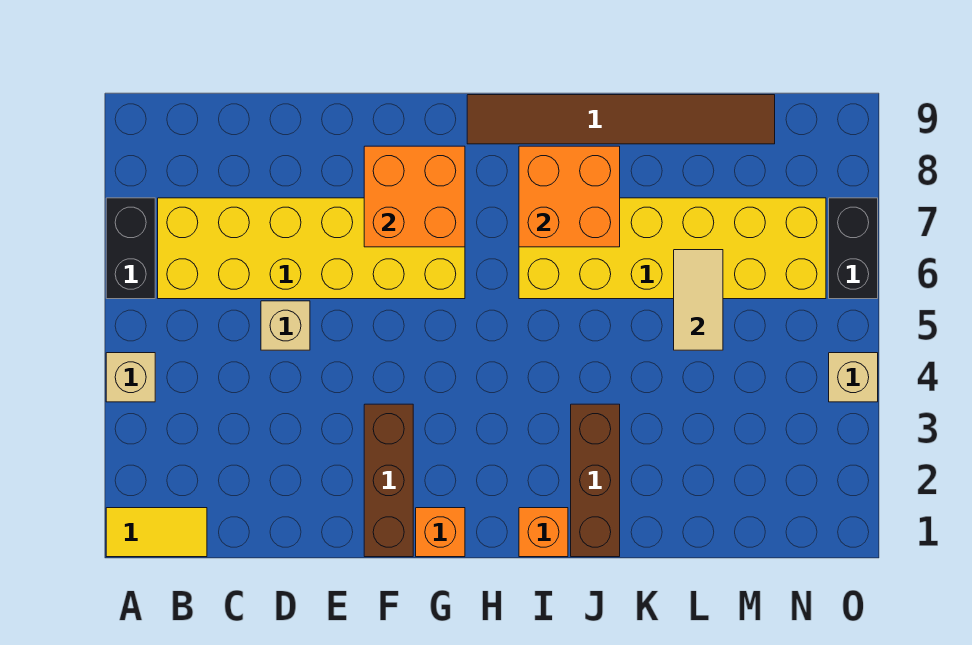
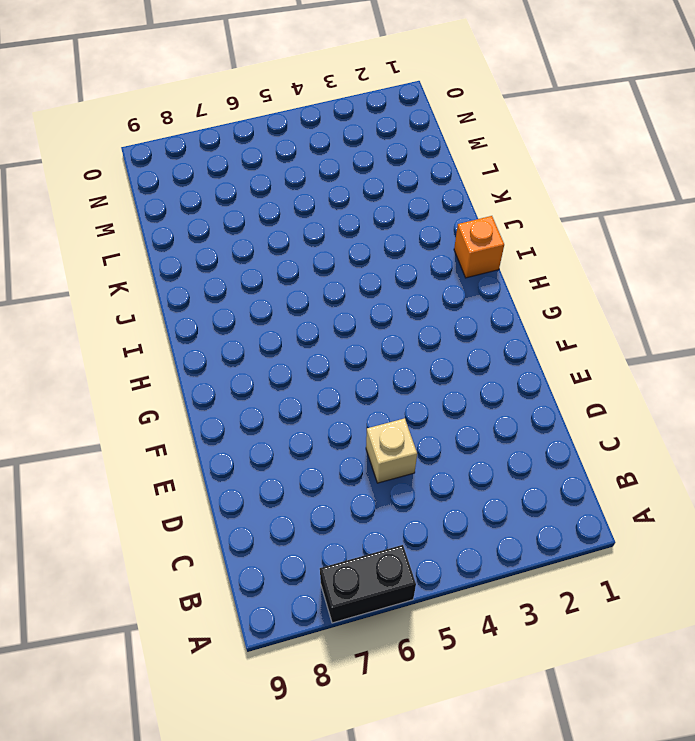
none -> yellow tile A1:B1 level 1
none -> tan brick A4 level 1
none -> yellow brick B6:G7 level 1

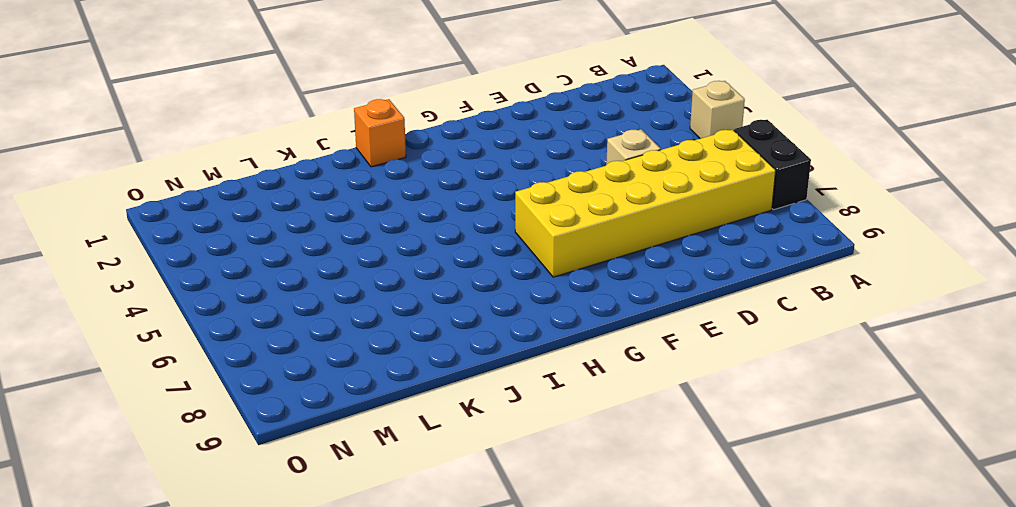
none -> yellow tile A1:B1 level 1
none -> brown brick F1:F3 level 1
none -> orange brick G1 level 1

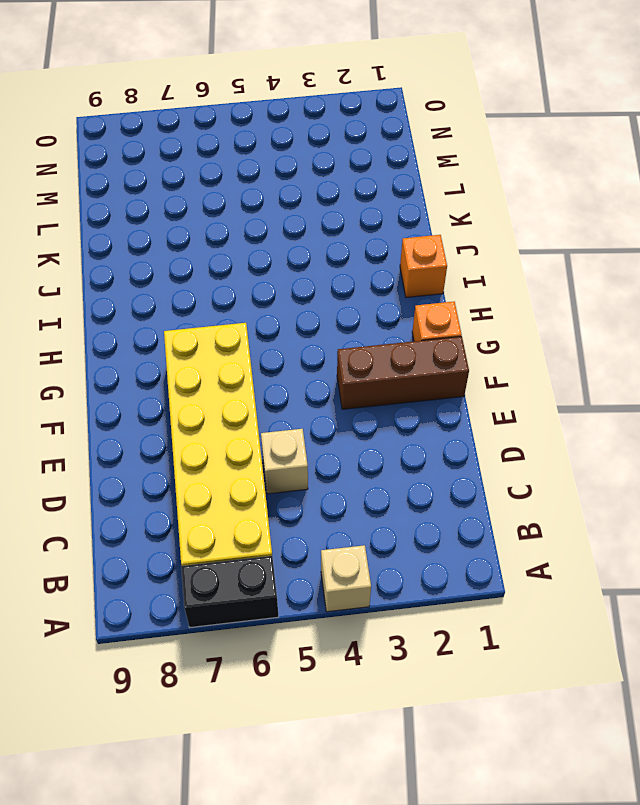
none -> yellow tile A1:B1 level 1
none -> brown tile H9:M9 level 1
none -> yellow brick I6:N7 level 1

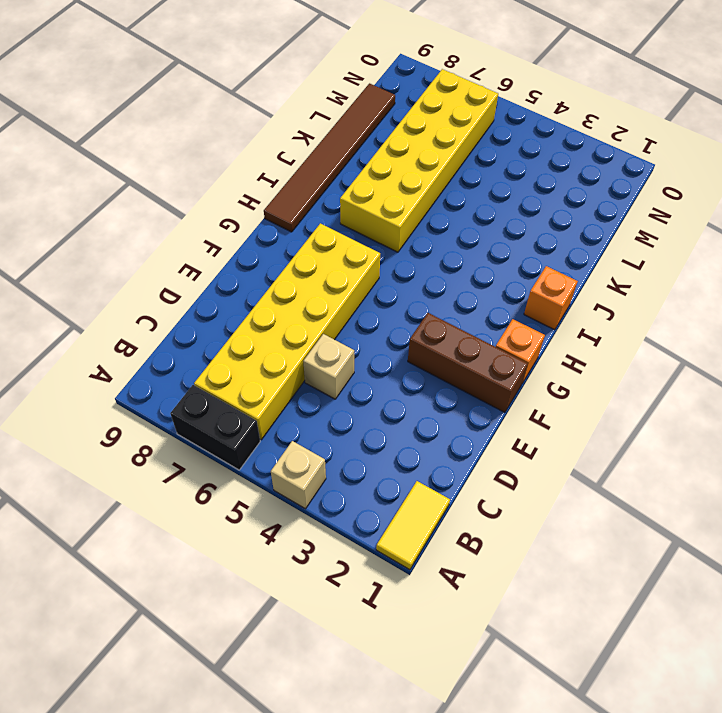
none -> brown brick J1:J3 level 1
none -> tan brick O4 level 1
none -> black brick O6:O7 level 1

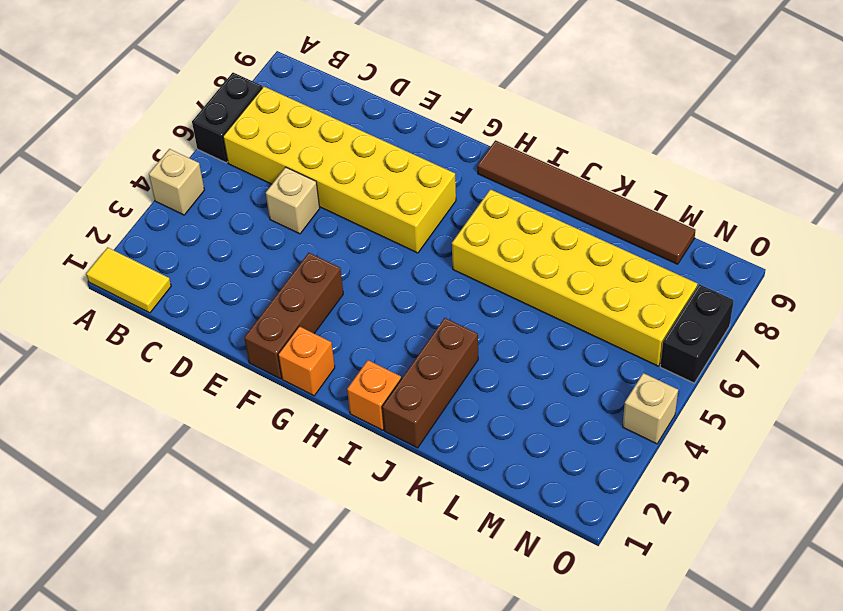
none -> orange brick F7:G8 level 2
none -> orange brick I7:J8 level 2
none -> tan tile L5:L6 level 2

